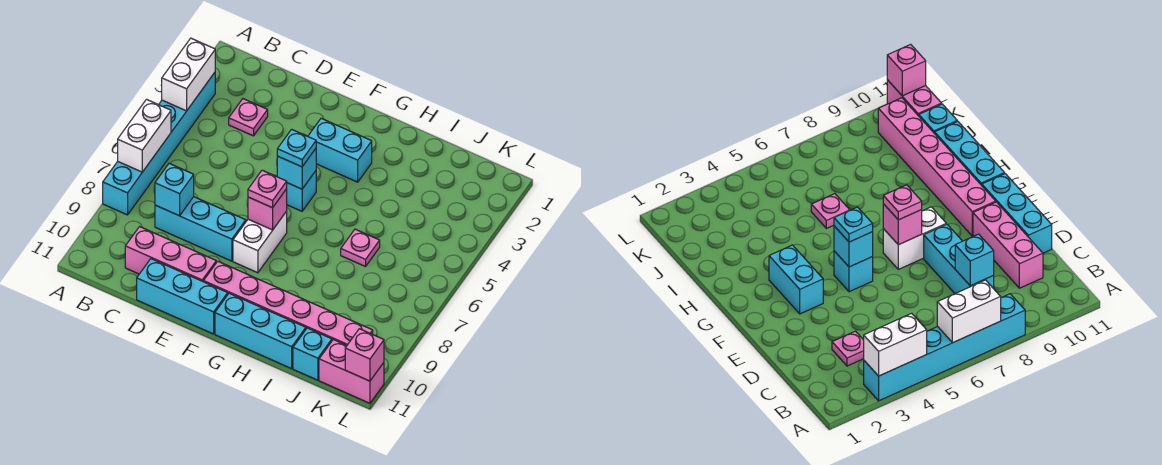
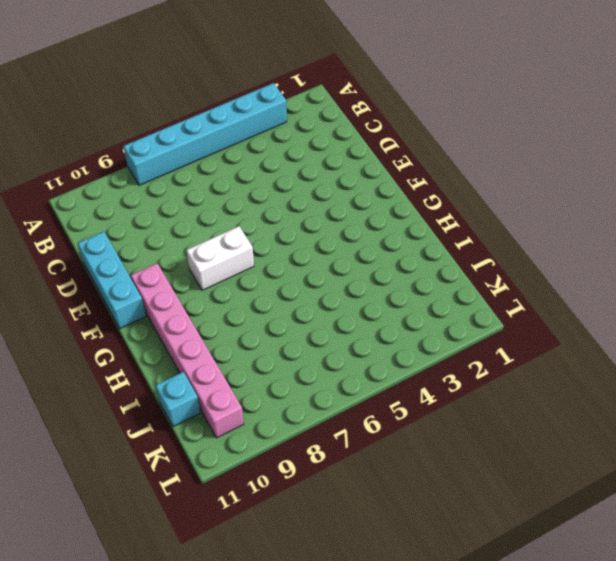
none -> pink plate C3 level 1
none -> cyan brick C8:E8 level 1
none -> pink brick C10:E10 level 1

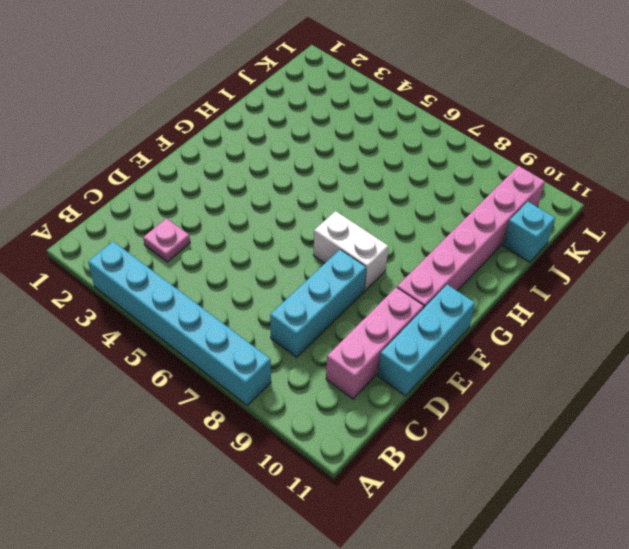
none -> cyan brick F3:G3 level 1
none -> cyan brick F5 level 1
none -> cyan brick G11:I11 level 1

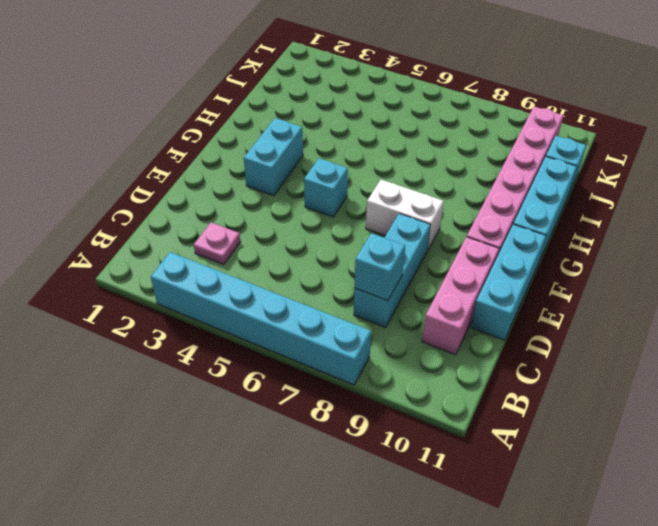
none -> pink plate I6 level 1
none -> pink brick K11:L11 level 1
none -> white brick A3:A4 level 2

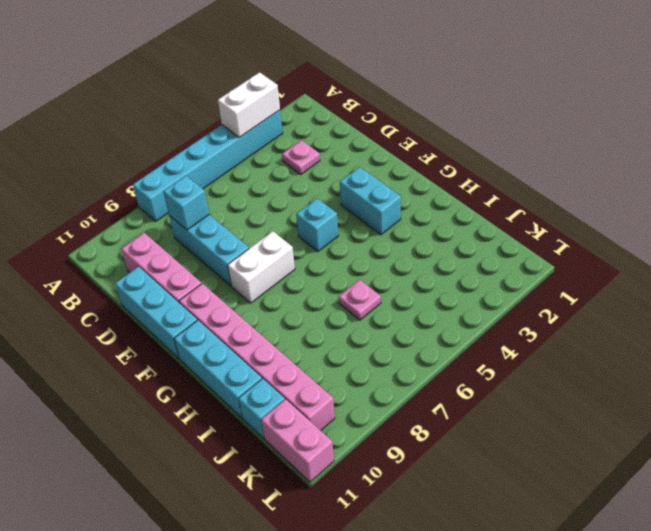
none -> white brick A6:A7 level 2
none -> cyan brick F5 level 2
none -> pink brick F7 level 2

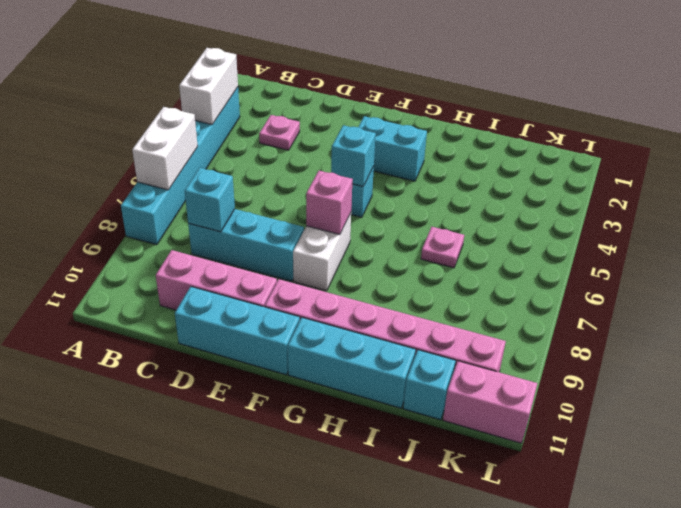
none -> pink brick L11 level 2
none -> cyan plate F5 level 3
none -> pink plate F7 level 3

